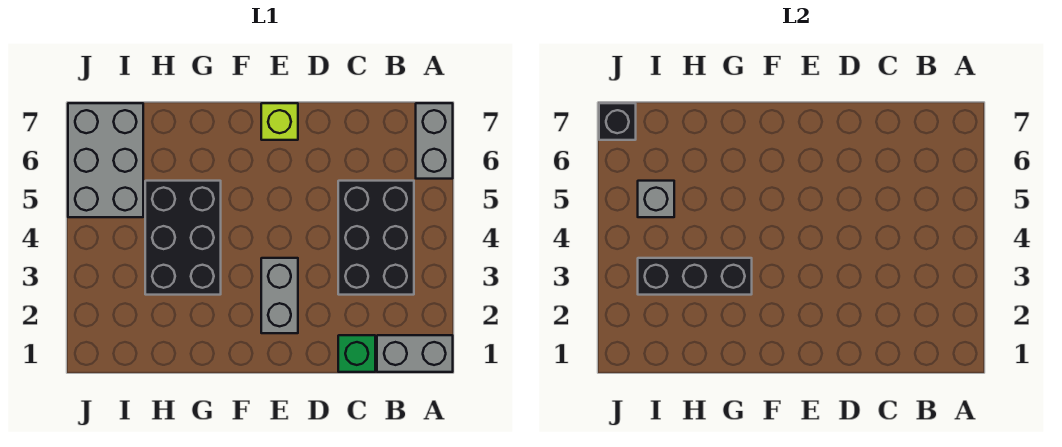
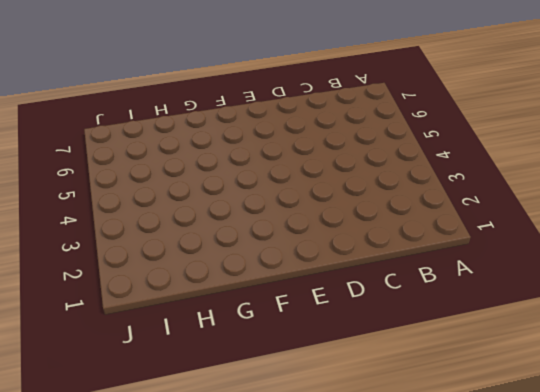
none -> grey brick A1:B1 level 1
none -> grey brick A6:A7 level 1

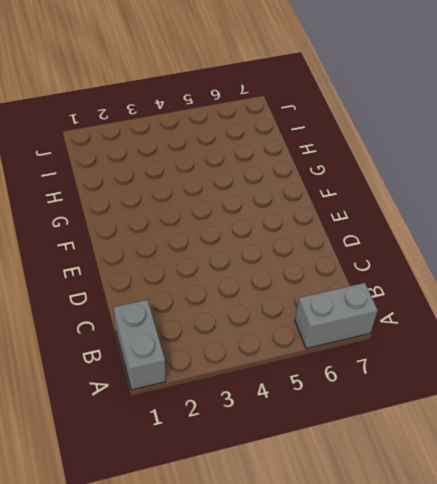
none -> black brick B3:C5 level 1
none -> green brick C1 level 1

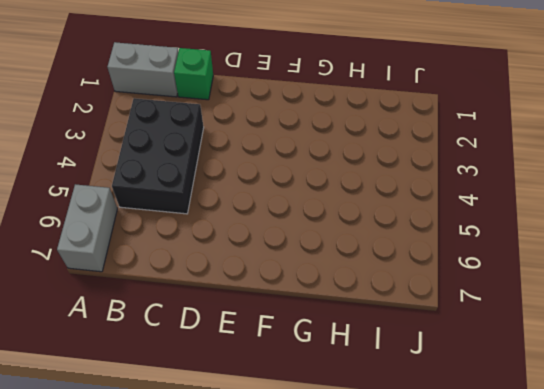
none -> grey brick E2:E3 level 1
none -> lime brick E7 level 1

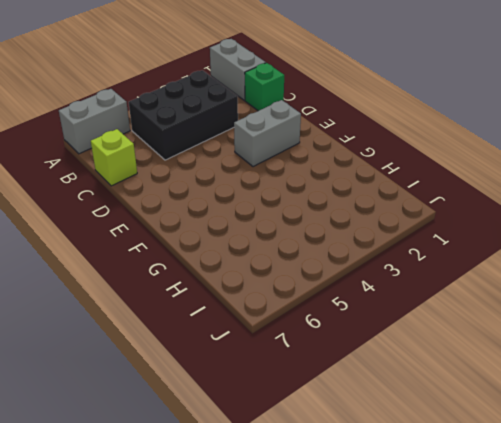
lime brick C7 level 1 -> lime brick E7 level 1
none -> black brick G3:H5 level 1
none -> grey brick I5:J7 level 1

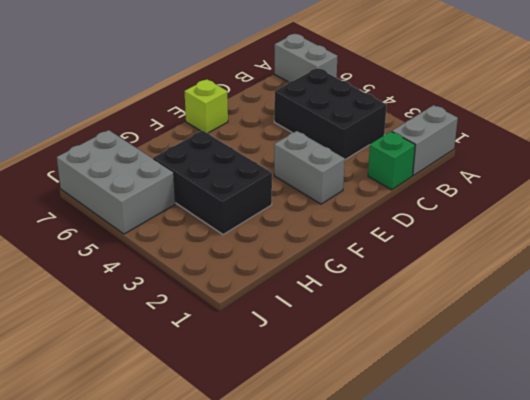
none -> black brick G3:I3 level 2
none -> grey brick I5 level 2

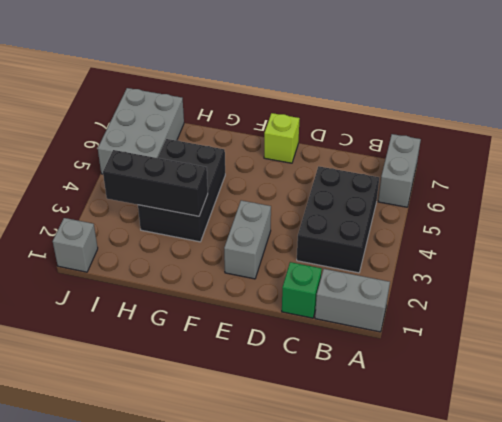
grey brick J1 level 1 -> grey brick I5 level 2
none -> black brick J7 level 2

